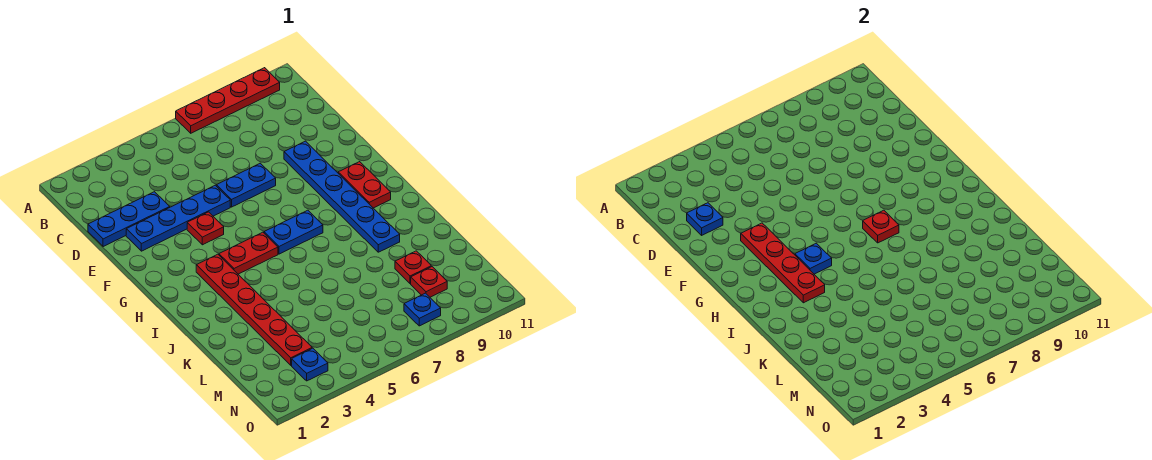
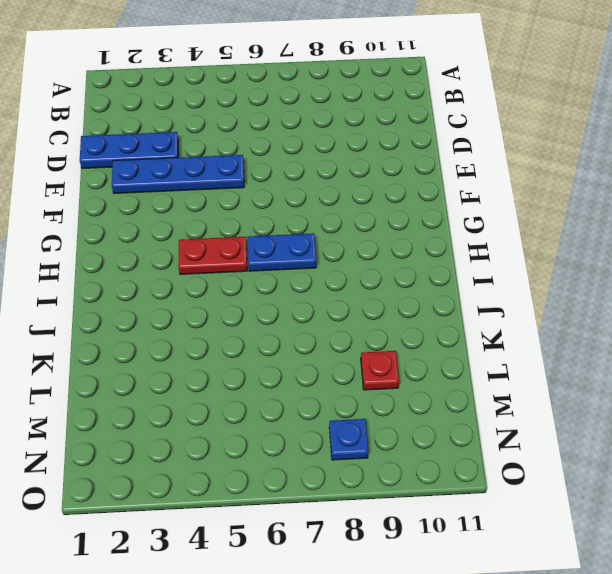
none -> red plate A7:A10 level 1
none -> blue plate E6:E7 level 1
none -> blue plate E9:J9 level 1

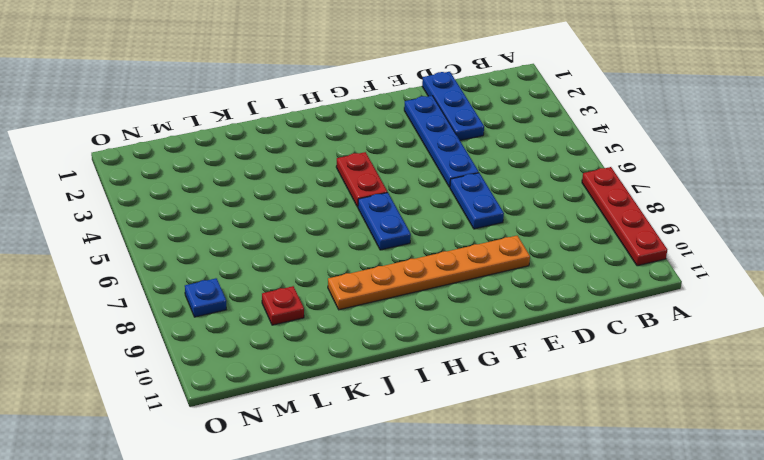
orange plate E9:J9 level 1 -> blue plate E9:J9 level 1
none -> red plate F4 level 1
none -> red plate G10:H10 level 1
none -> red plate H3:M3 level 1

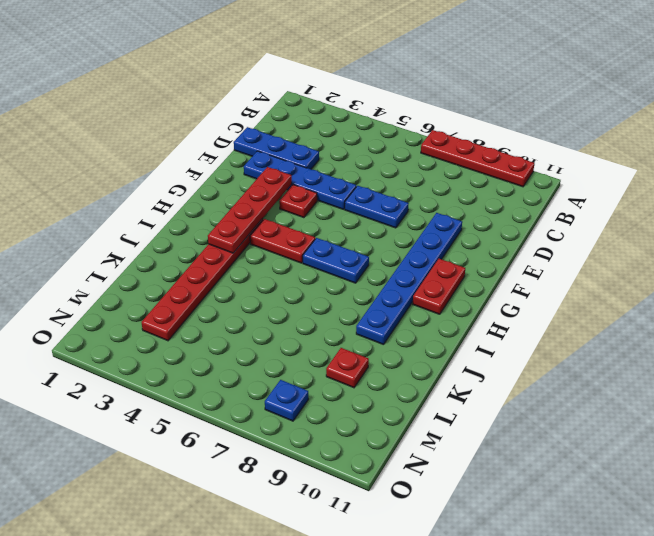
none -> red plate M9 level 1
none -> blue plate N3 level 1
none -> blue plate D2 level 2

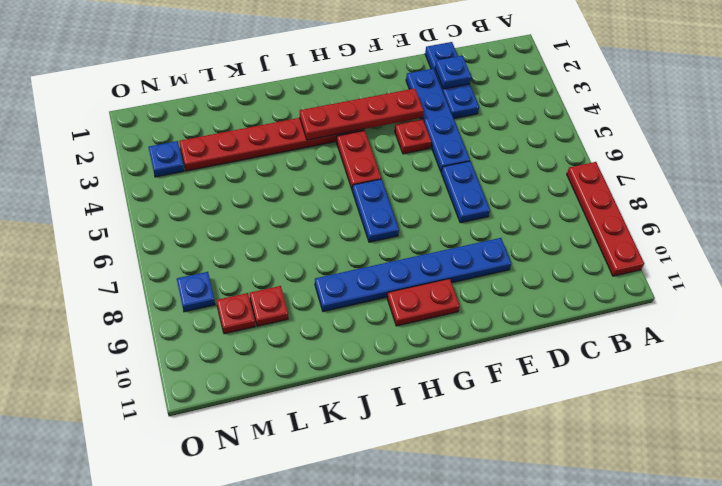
none -> blue plate H4 level 2
none -> red plate H7 level 2

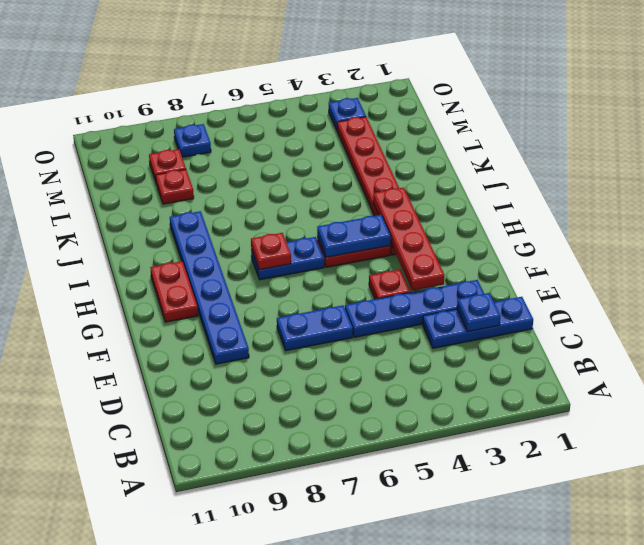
blue plate H4:H5 level 2 -> blue plate H4 level 2
none -> red plate A7:A10 level 1

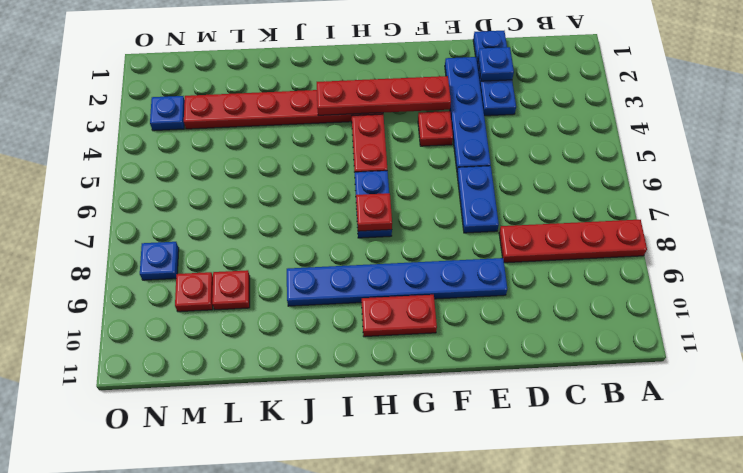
red plate A8:D8 level 1 -> red plate A7:A10 level 1
none -> blue plate H4 level 2

